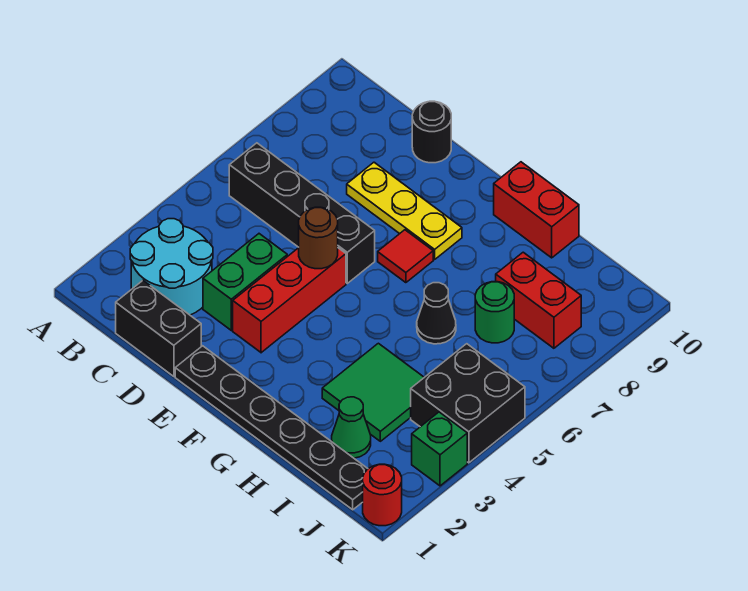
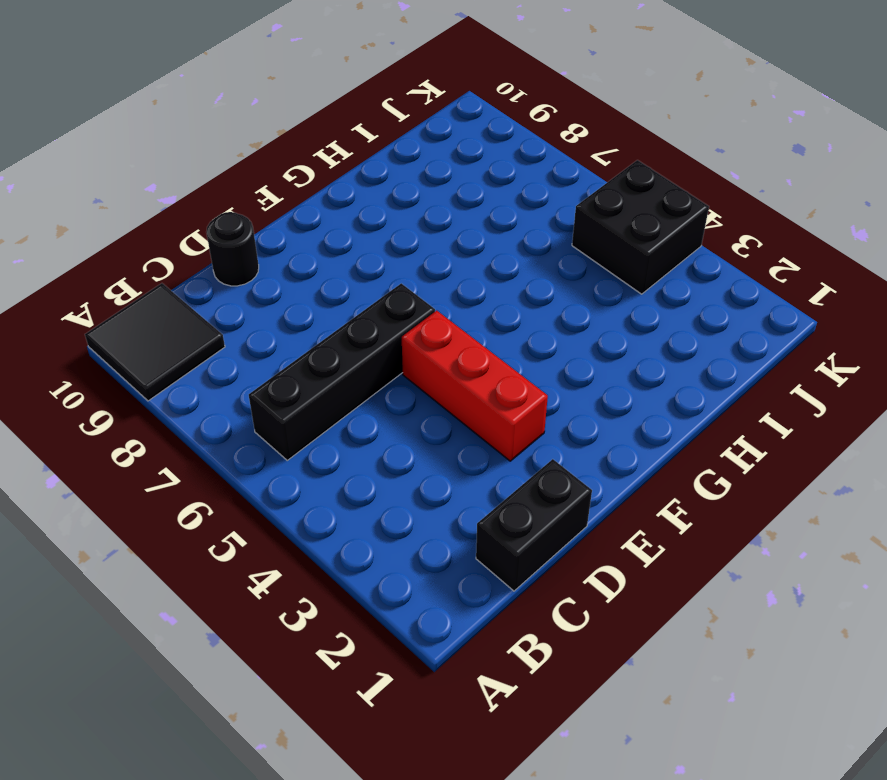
black tile A9:B10 level 1 -> none
none -> cyan round brick B2:C3 level 1
none -> green brick D3:D4 level 1
none -> yellow plate D8:F8 level 1

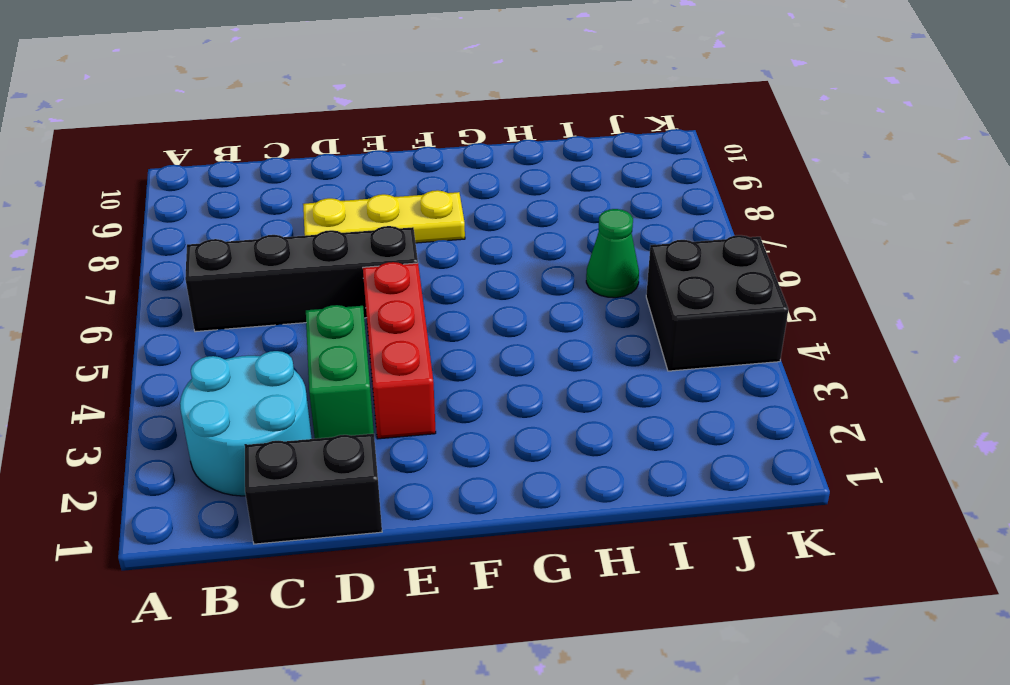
green cone I6 level 1 -> green cone I2 level 1
none -> black round brick D10 level 1
none -> black plate E1:J1 level 1
none -> red tile F7 level 1

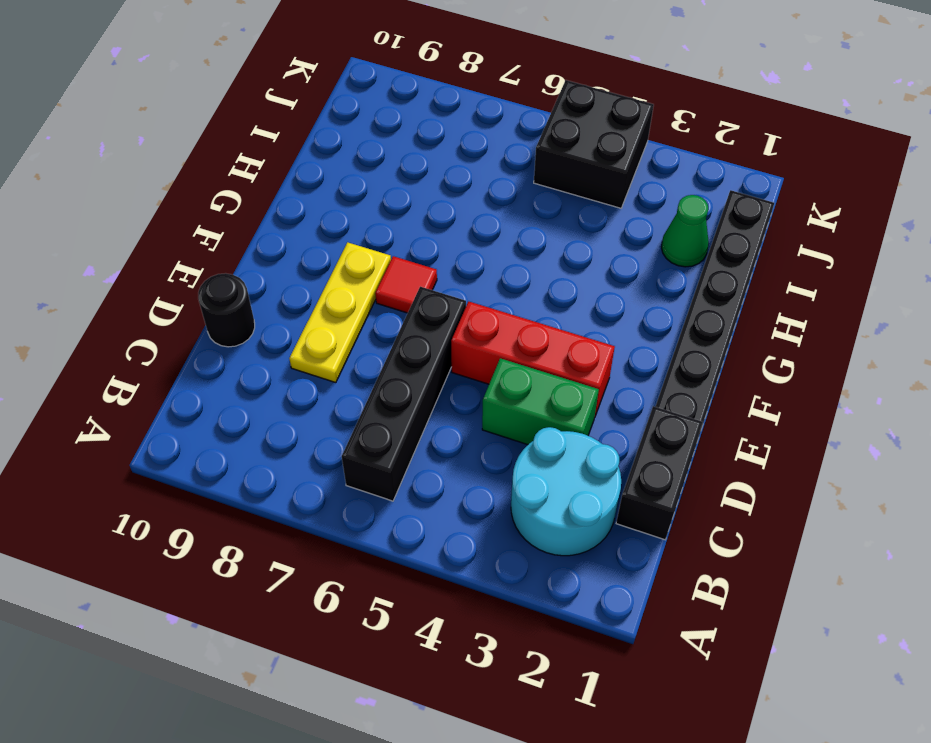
none -> red brick G10:H10 level 1
none -> green tile H3:I4 level 1
none -> black cone H6 level 1

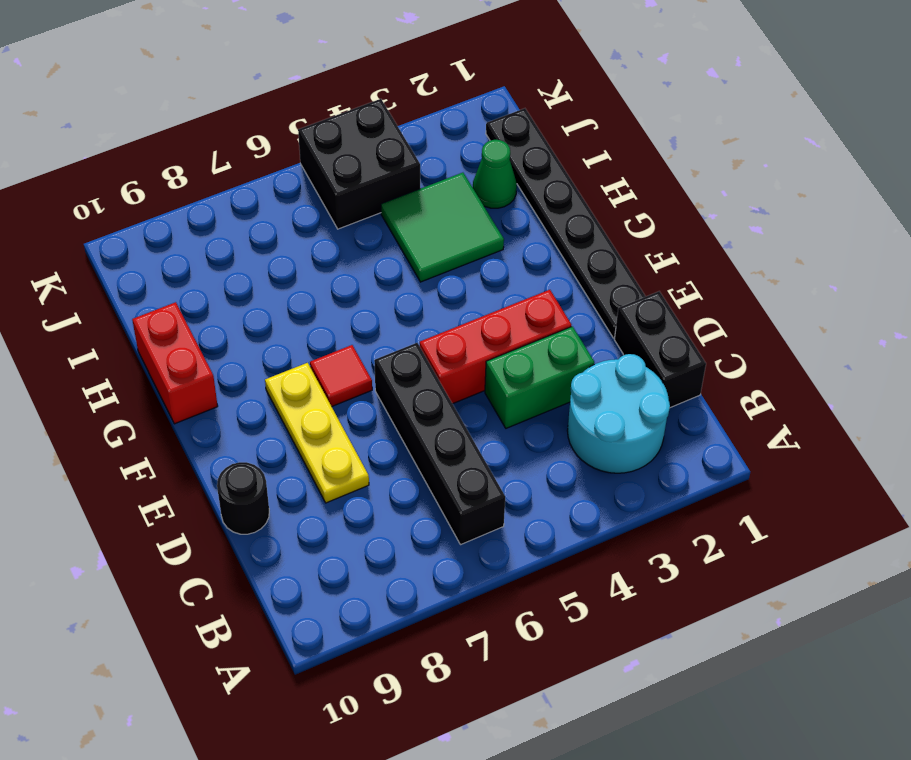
none -> black cone H6 level 1
none -> green round brick I7 level 1
none -> red brick I8:J8 level 1

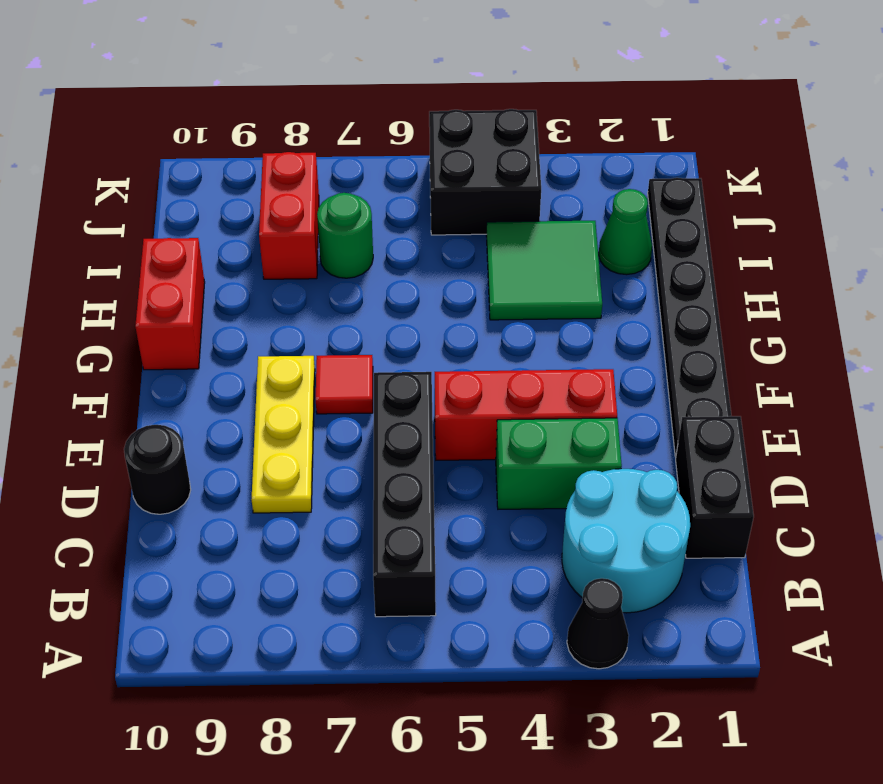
black cone A3 level 1 -> black cone H6 level 1
none -> red round brick K1 level 1
none -> green brick K3 level 1
none -> brown round brick E5 level 2

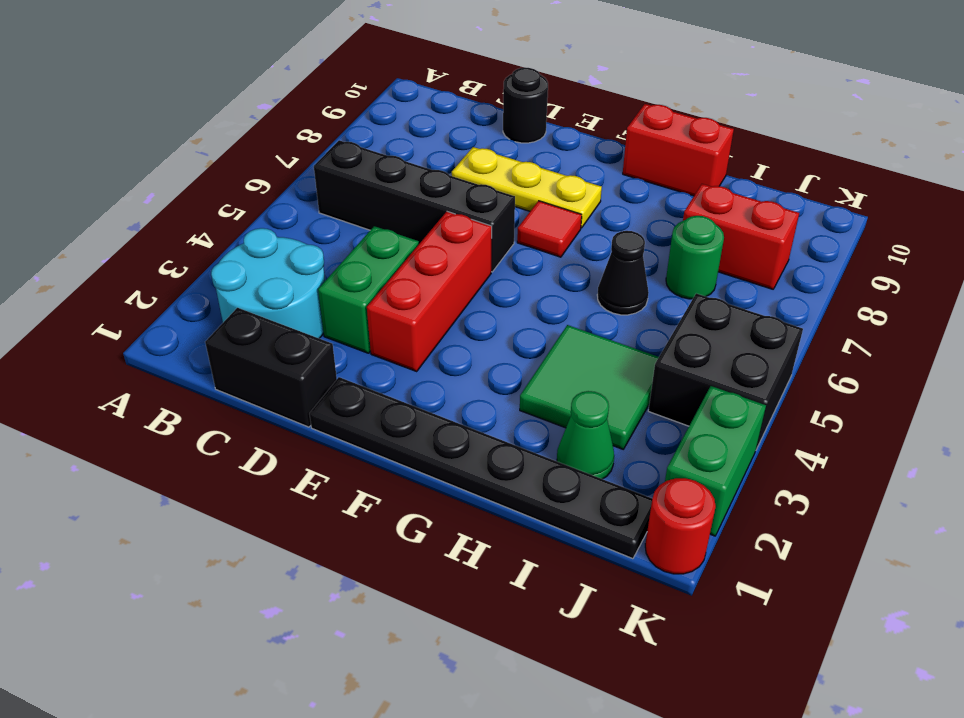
green brick K2:K3 level 1 -> green brick K3 level 1
none -> brown round brick E5 level 2

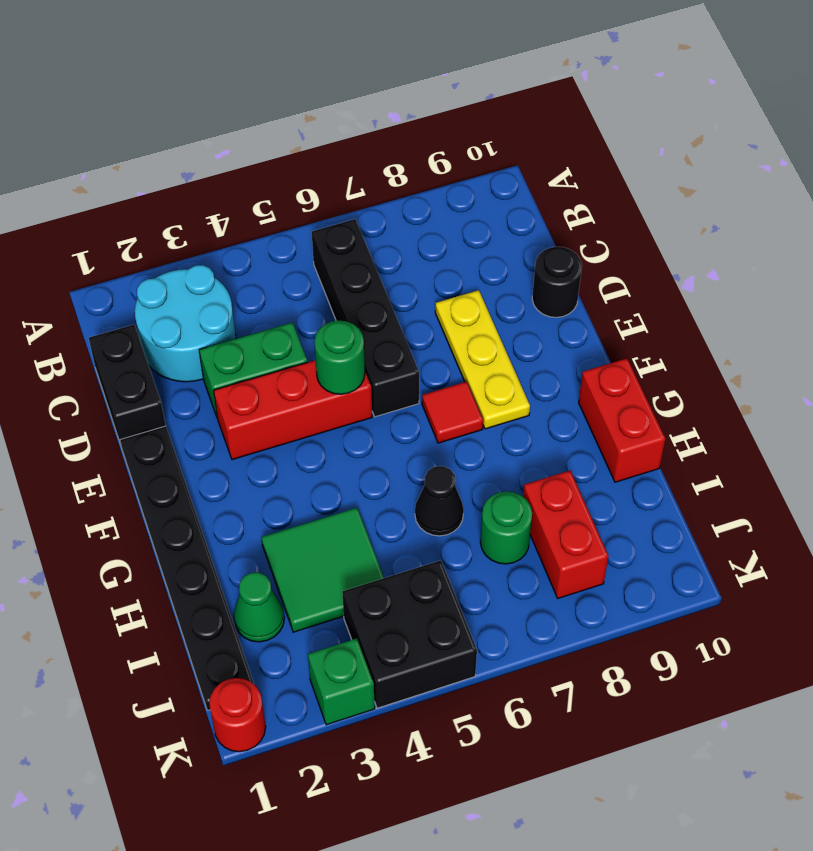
green round brick E5 level 2 -> brown round brick E5 level 2

